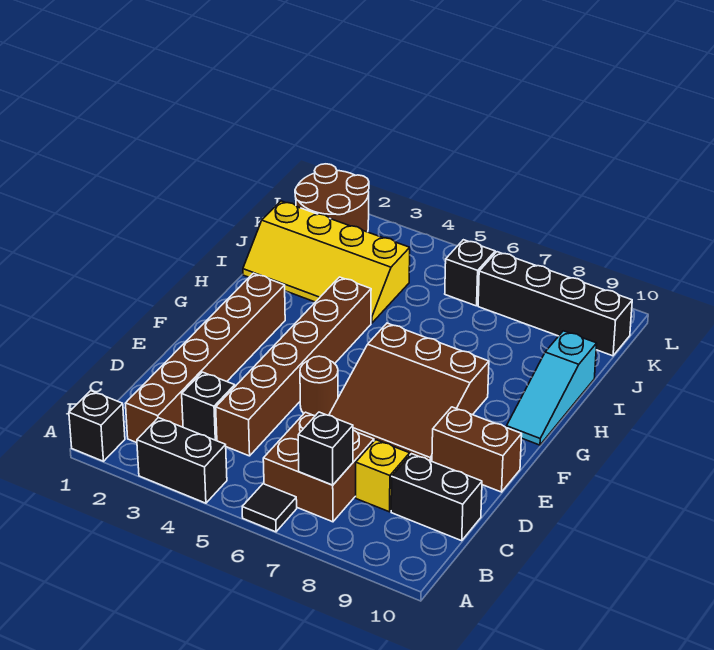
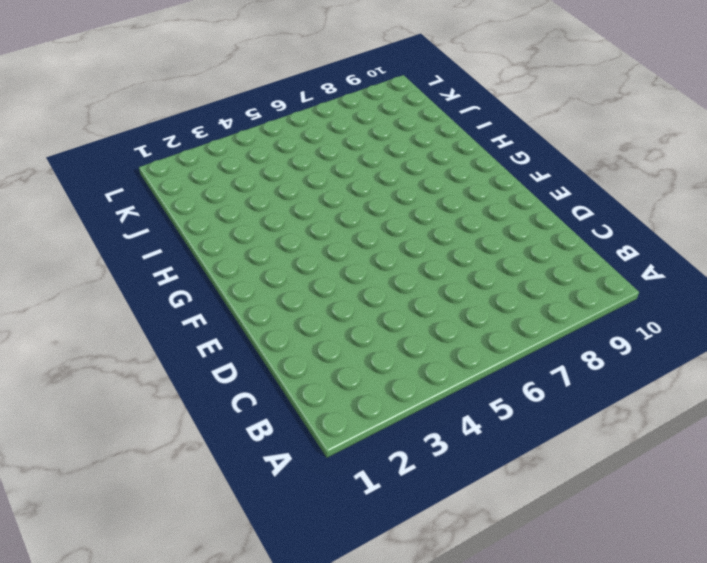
none -> black brick A1 level 1
none -> black brick A3:A4 level 1
none -> black tile A6 level 1

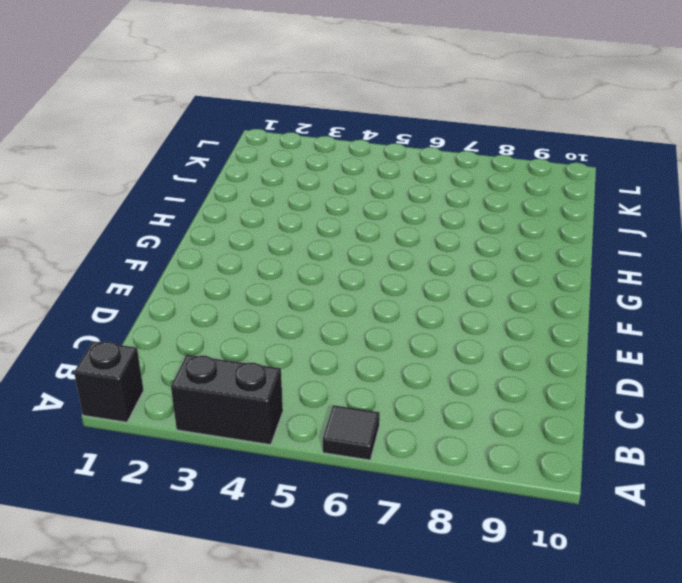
none -> brown brick B2:G2 level 1
none -> brown brick B6:C7 level 1
none -> black brick C3 level 1

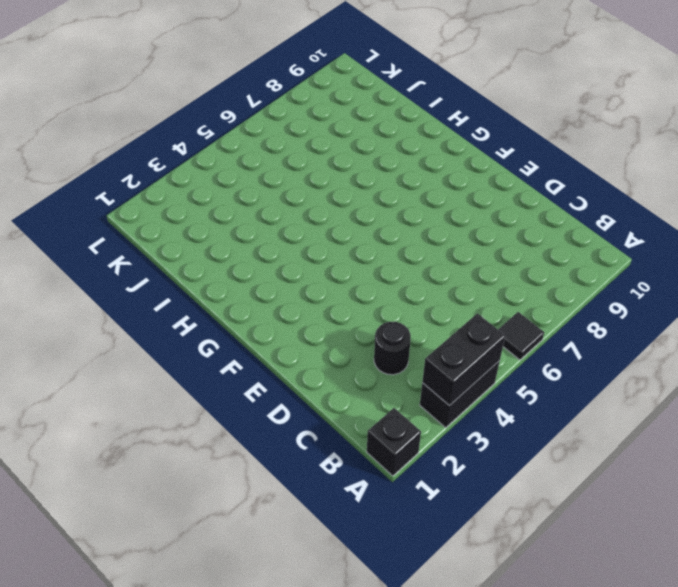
black brick A3:A4 level 2 -> black brick C9:C10 level 1
black round brick C3 level 1 -> black brick C3 level 1
none -> brown brick B2:G2 level 1
none -> brown brick B6:C7 level 1
none -> brown brick C4:H4 level 1

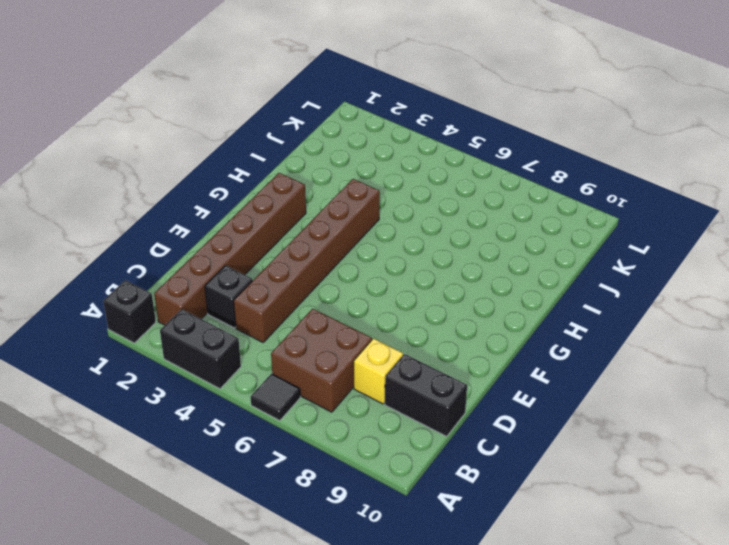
none -> brown round brick E5 level 1
none -> brown slope E6:G8 level 1 top G
none -> brown brick E9:E10 level 1

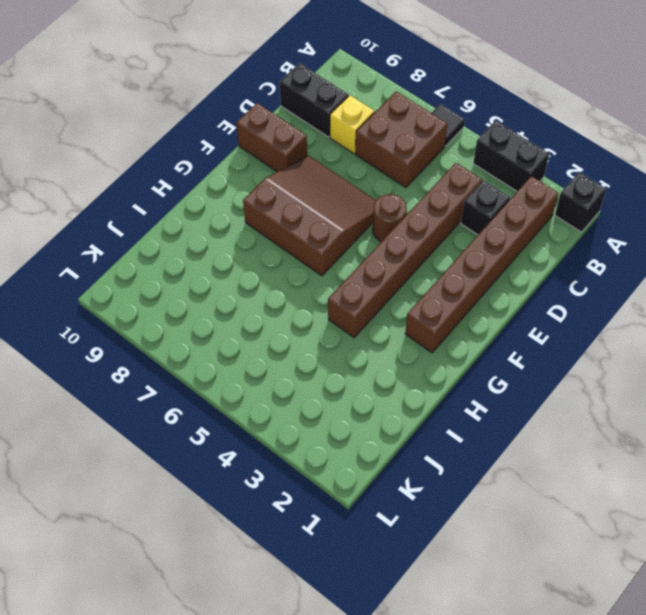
none -> cyan slope G10:I10 level 1 top I
none -> yellow slope I1:J4 level 1 top J
none -> brown round brick K1:L2 level 1

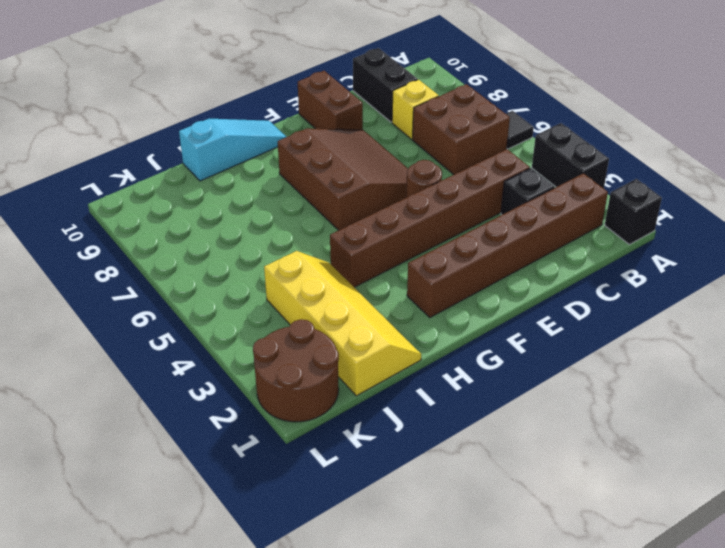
none -> black brick K6 level 1
none -> black brick K7:K10 level 1
none -> black brick B7 level 2

